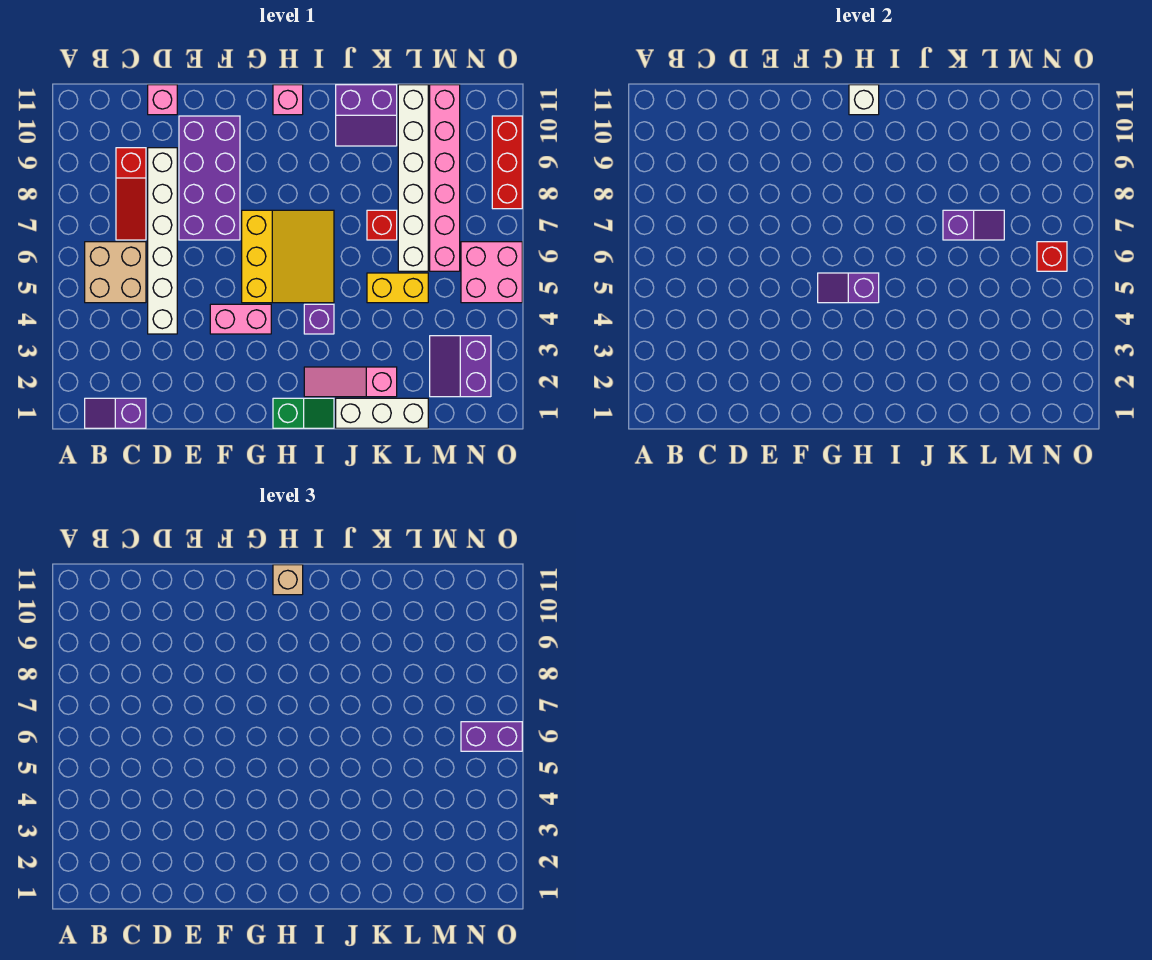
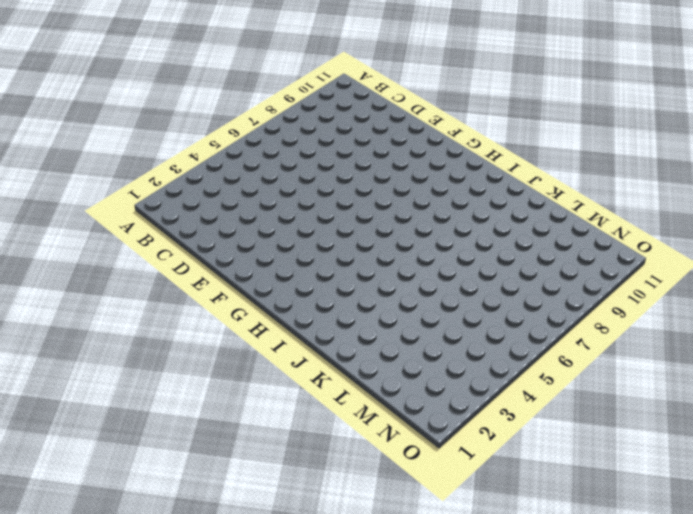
none -> purple slope B1:C1 level 1 top C
none -> tan brick B5:C6 level 1
none -> red slope C7:C9 level 1 top 9

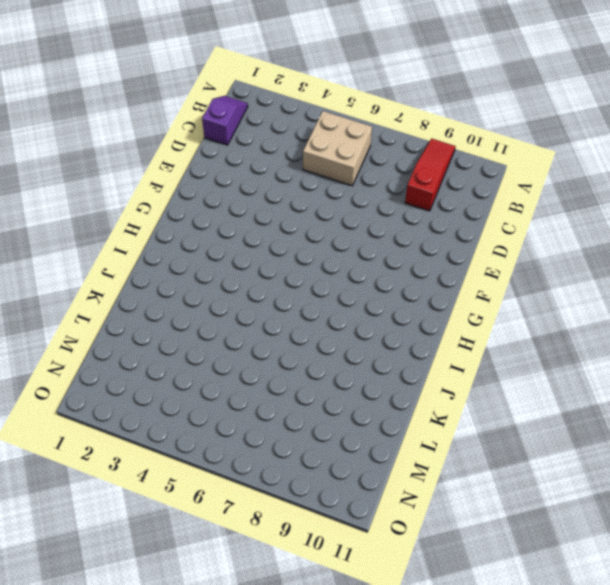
red slope A9:C9 level 1 top C -> red slope C7:C9 level 1 top 9
none -> white brick D4:D9 level 1
none -> pink brick D11 level 1
none -> purple brick E7:F10 level 1

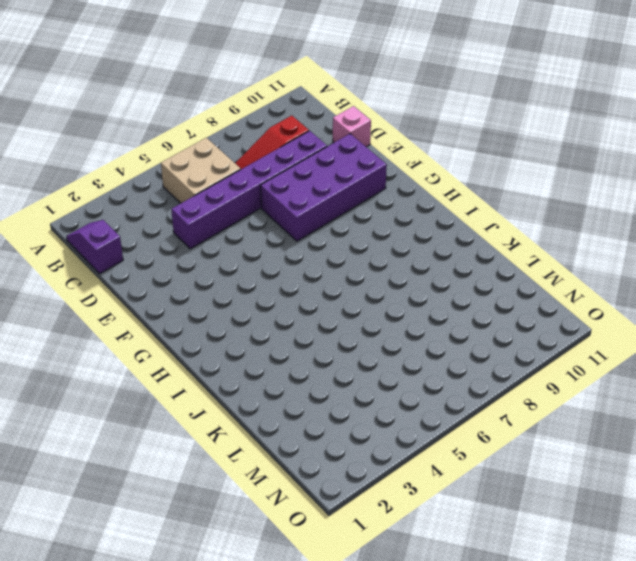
purple brick D4:D9 level 1 -> white brick D4:D9 level 1
none -> pink brick F4:G4 level 1
none -> yellow slope G5:I7 level 1 top G
none -> green slope H1:I1 level 1 top H

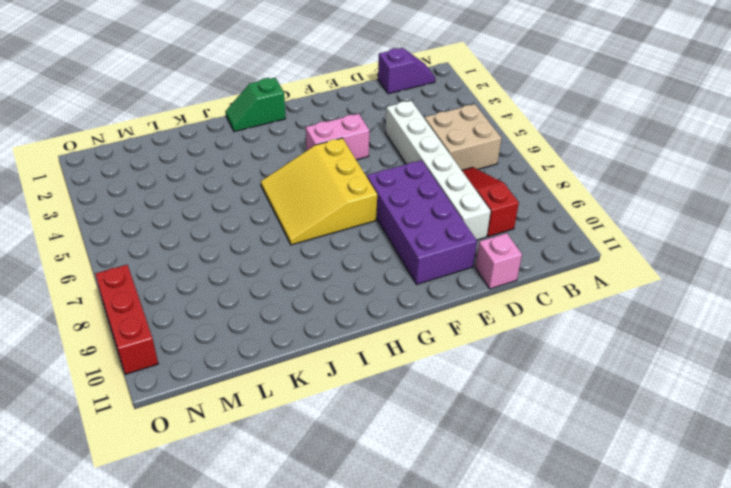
none -> pink brick H11 level 1
none -> pink slope I2:K2 level 1 top K
none -> purple brick I4 level 1

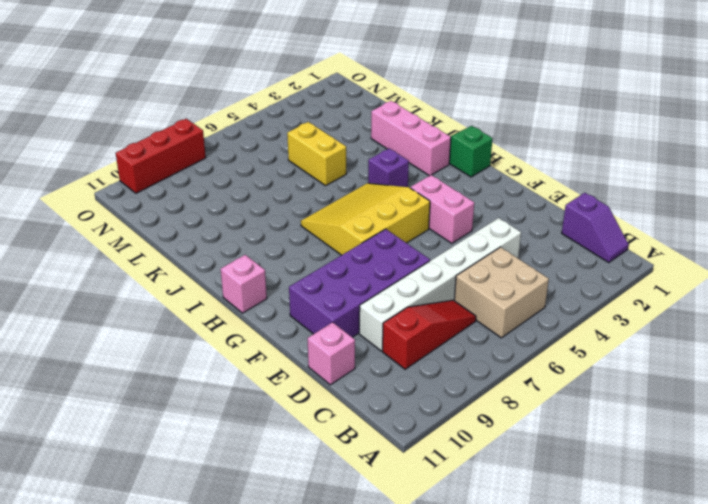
pink brick I2:K2 level 1 -> pink slope I2:K2 level 1 top K
none -> white brick J1:L1 level 1
none -> purple slope J10:K11 level 1 top 11
none -> red brick K7 level 1

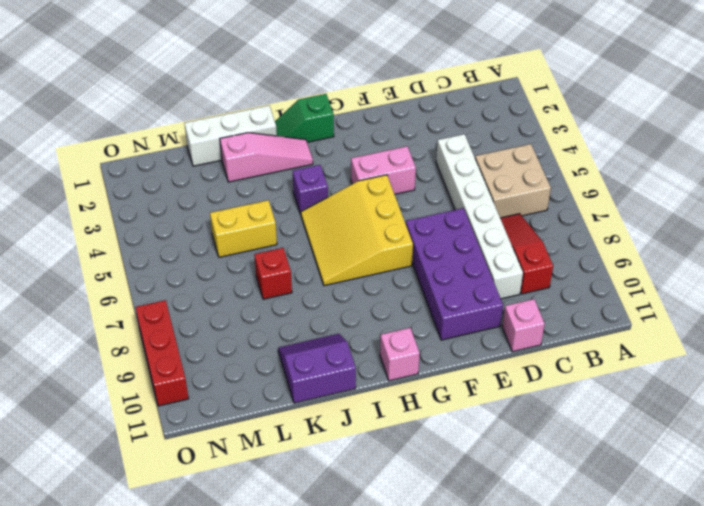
none -> purple slope B1:C1 level 1 top C
none -> white brick L6:L11 level 1
none -> purple slope M2:N3 level 1 top N

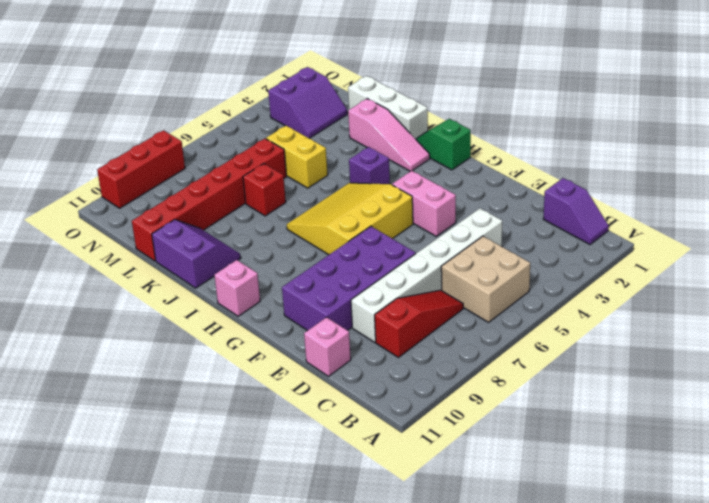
red brick L6:L11 level 1 -> white brick L6:L11 level 1
none -> pink brick M6:M11 level 1
none -> pink brick N5:O6 level 1
none -> purple slope G5:H5 level 2 top H

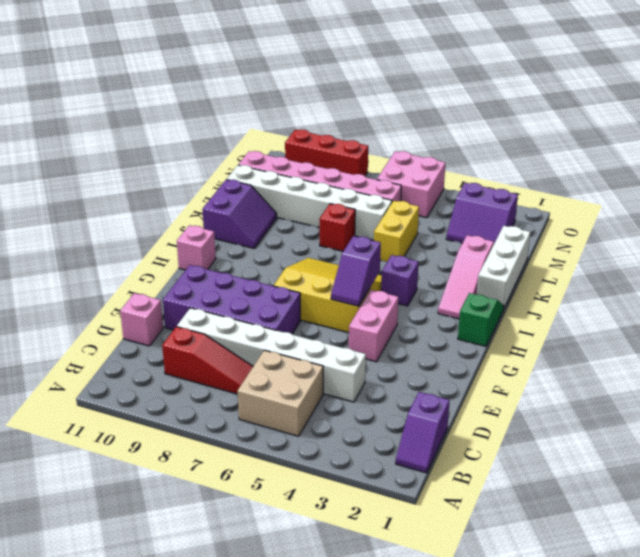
none -> white brick H11 level 2
none -> purple slope K7:L7 level 2 top K
none -> red brick N6 level 2

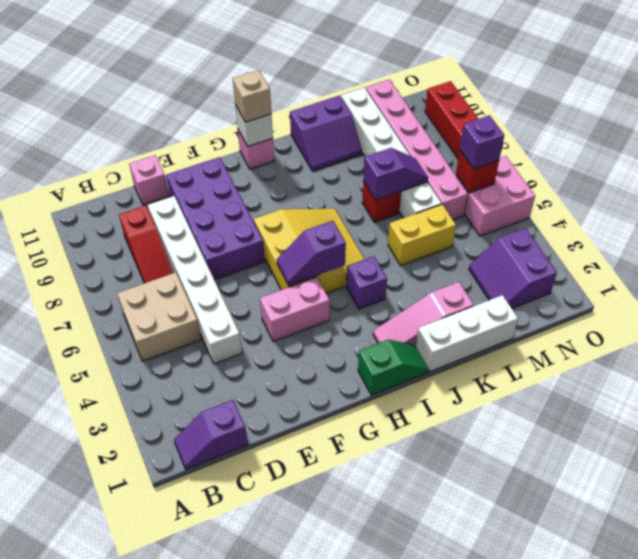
purple brick N6 level 3 -> purple brick N6:O6 level 3

